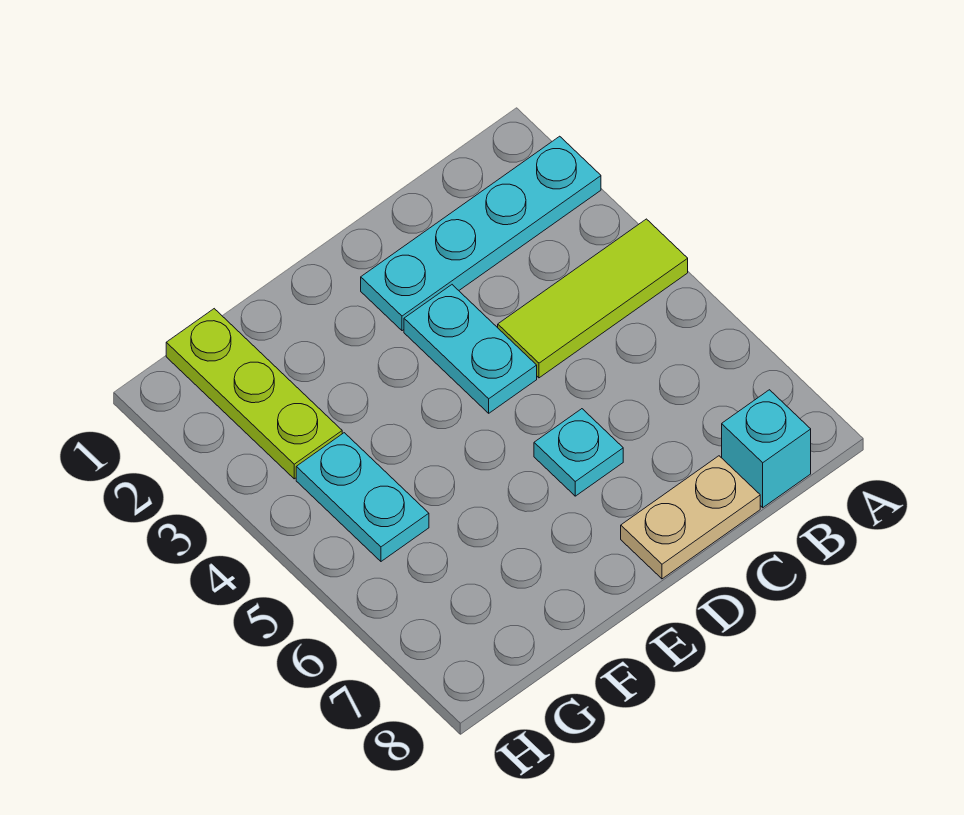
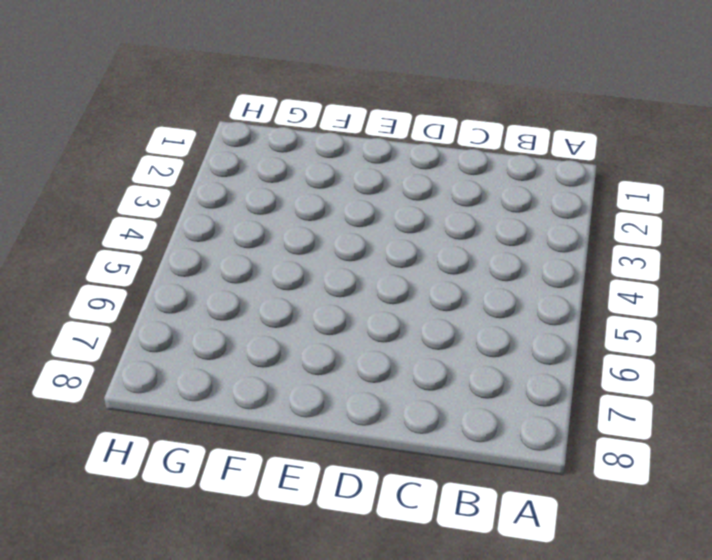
none -> cyan plate A2:D2 level 1
none -> lime tile A4:C4 level 1

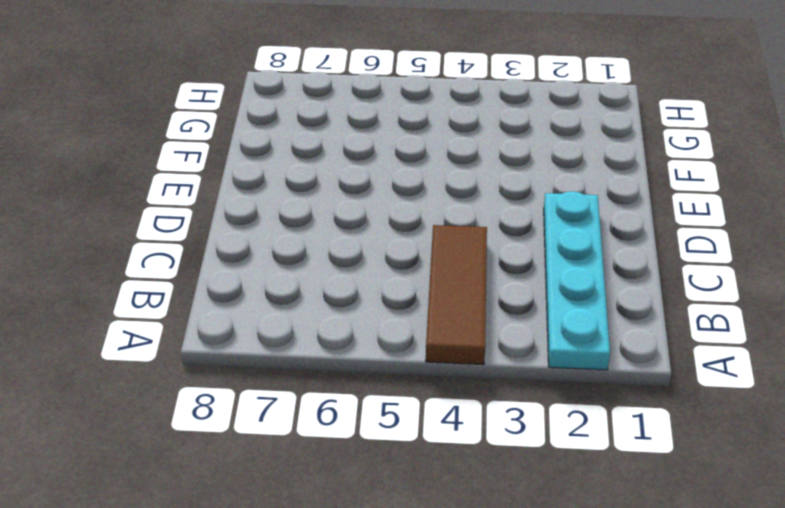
brown tile A4:C4 level 1 -> lime tile A4:C4 level 1
none -> cyan brick B8 level 1
none -> tan plate C8:D8 level 1

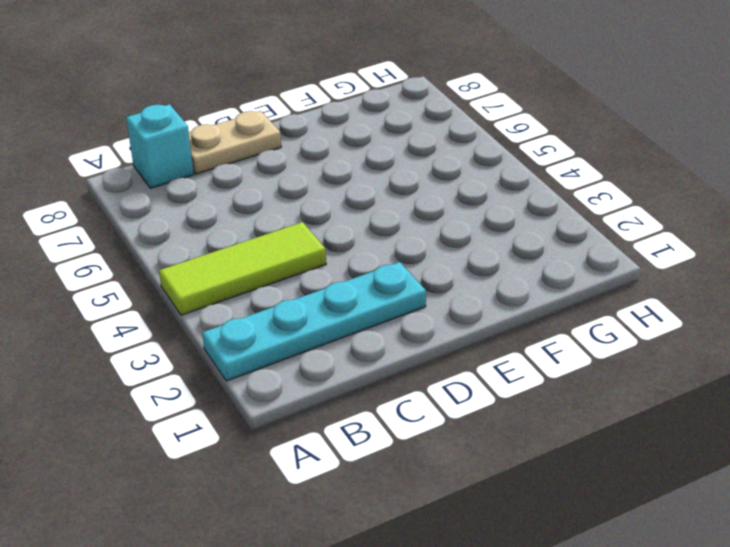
none -> cyan plate D3:D4 level 1
none -> cyan plate D6 level 1

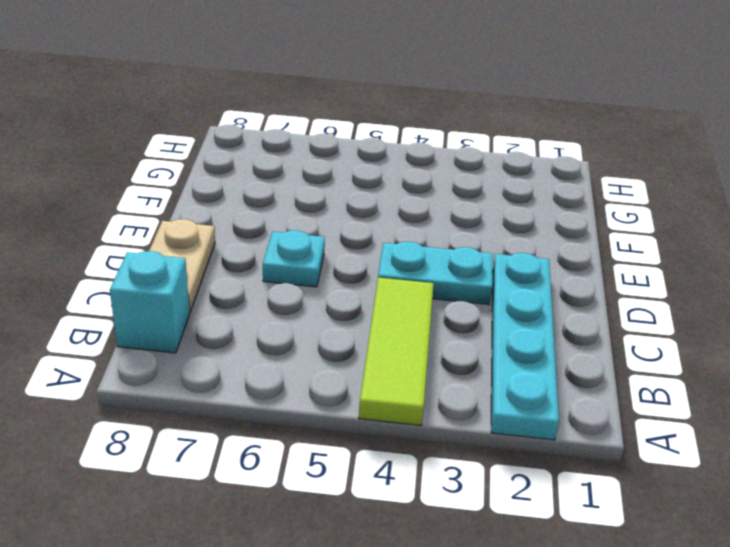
none -> lime plate G1:G3 level 1
none -> cyan plate G4:G5 level 1

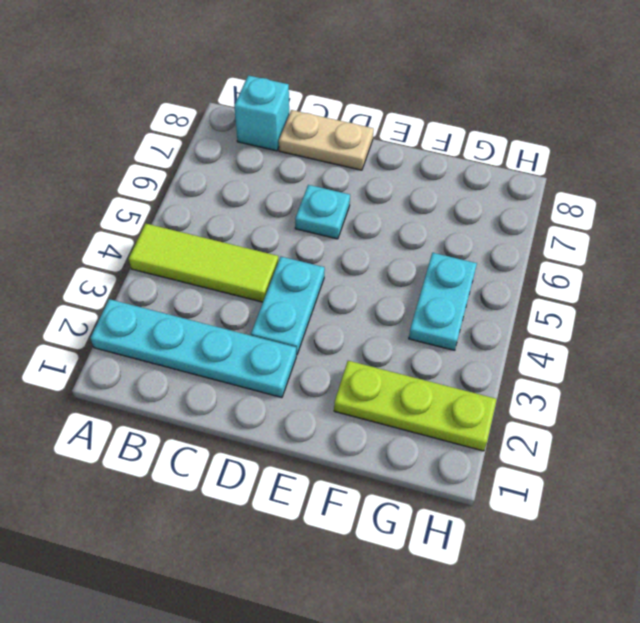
lime plate F2:H2 level 1 -> lime plate G1:G3 level 1

